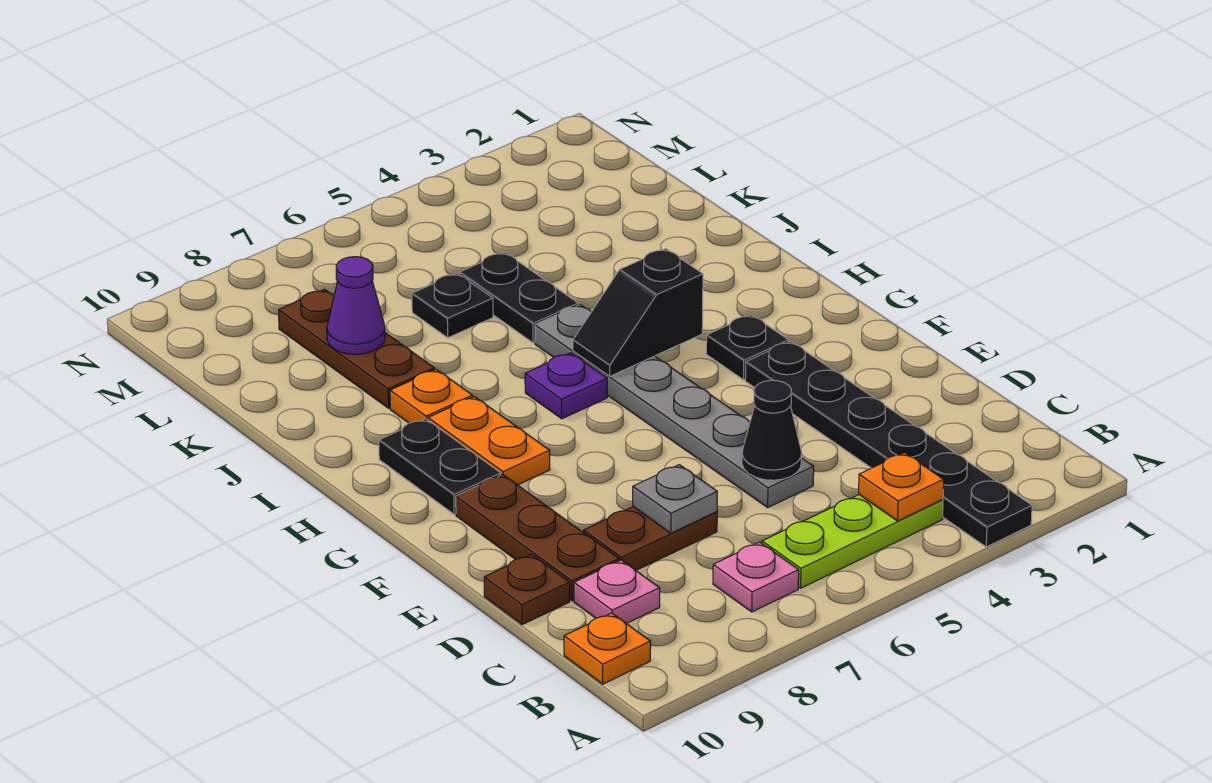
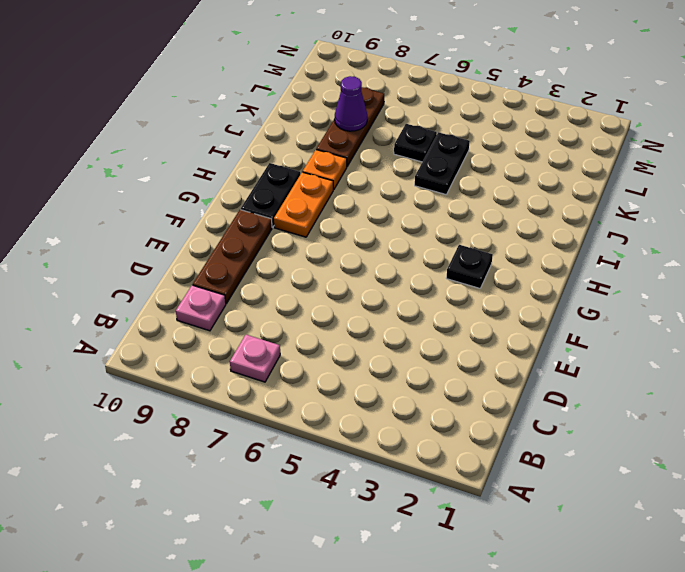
none -> black plate A3:F3 level 1
none -> lime plate B4:B6 level 1
none -> orange plate B10 level 1

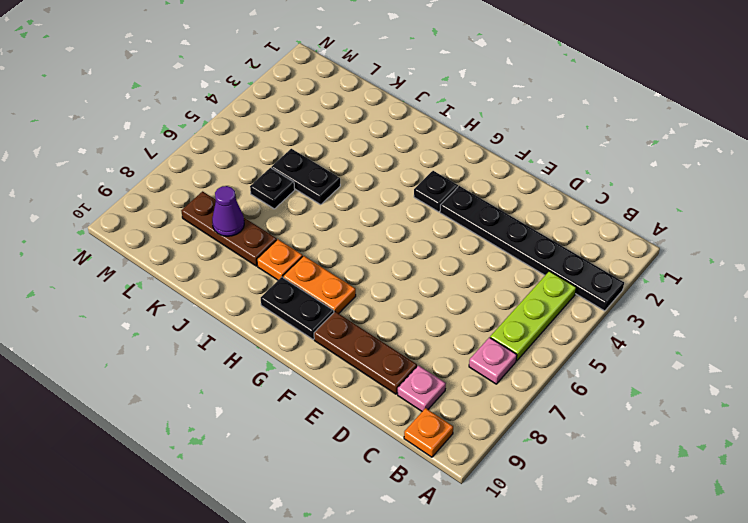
none -> grey plate D5:I5 level 1
none -> brown plate D7:D8 level 1
none -> brown plate D10 level 1

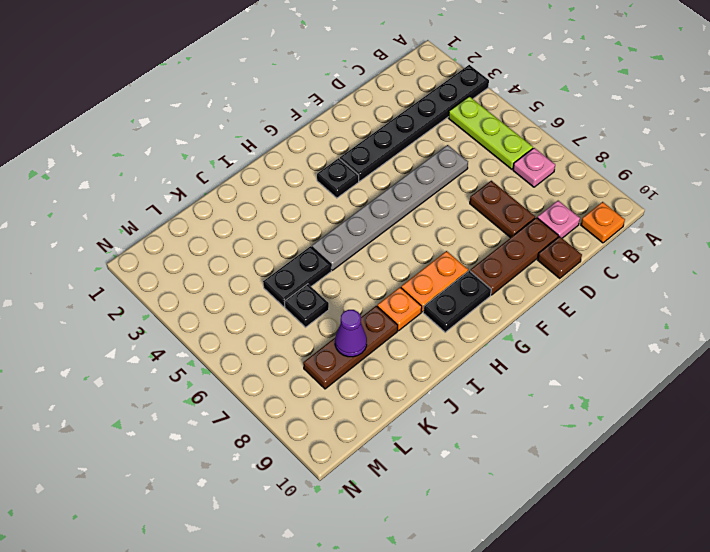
none -> purple plate H6 level 1
none -> orange plate B4 level 2
none -> black cone D5 level 2

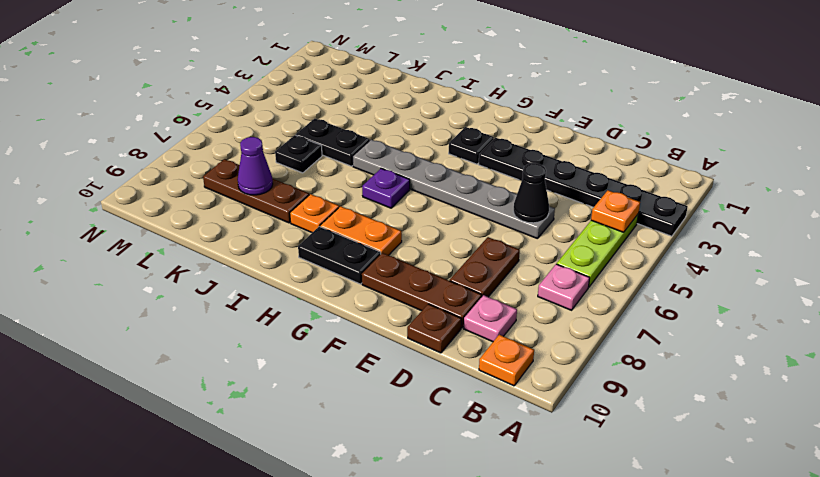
none -> grey plate D7 level 2
none -> black slope H4:H5 level 2 top 4

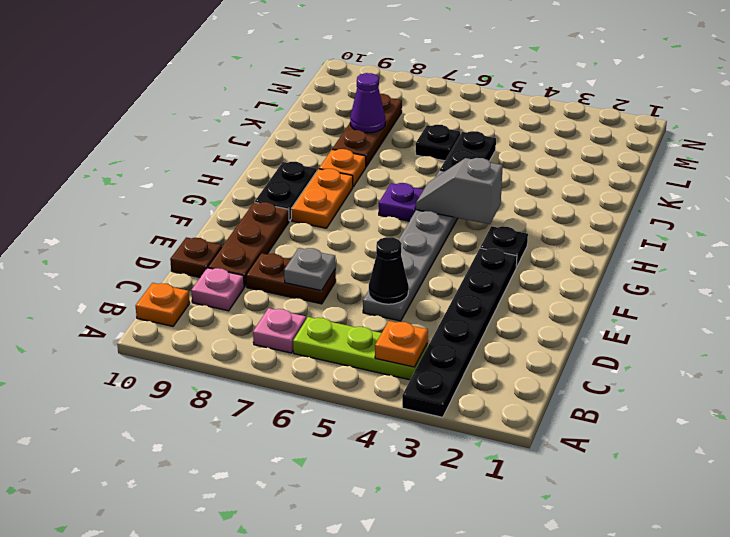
grey slope H4:H5 level 2 top 4 -> black slope H4:H5 level 2 top 4

